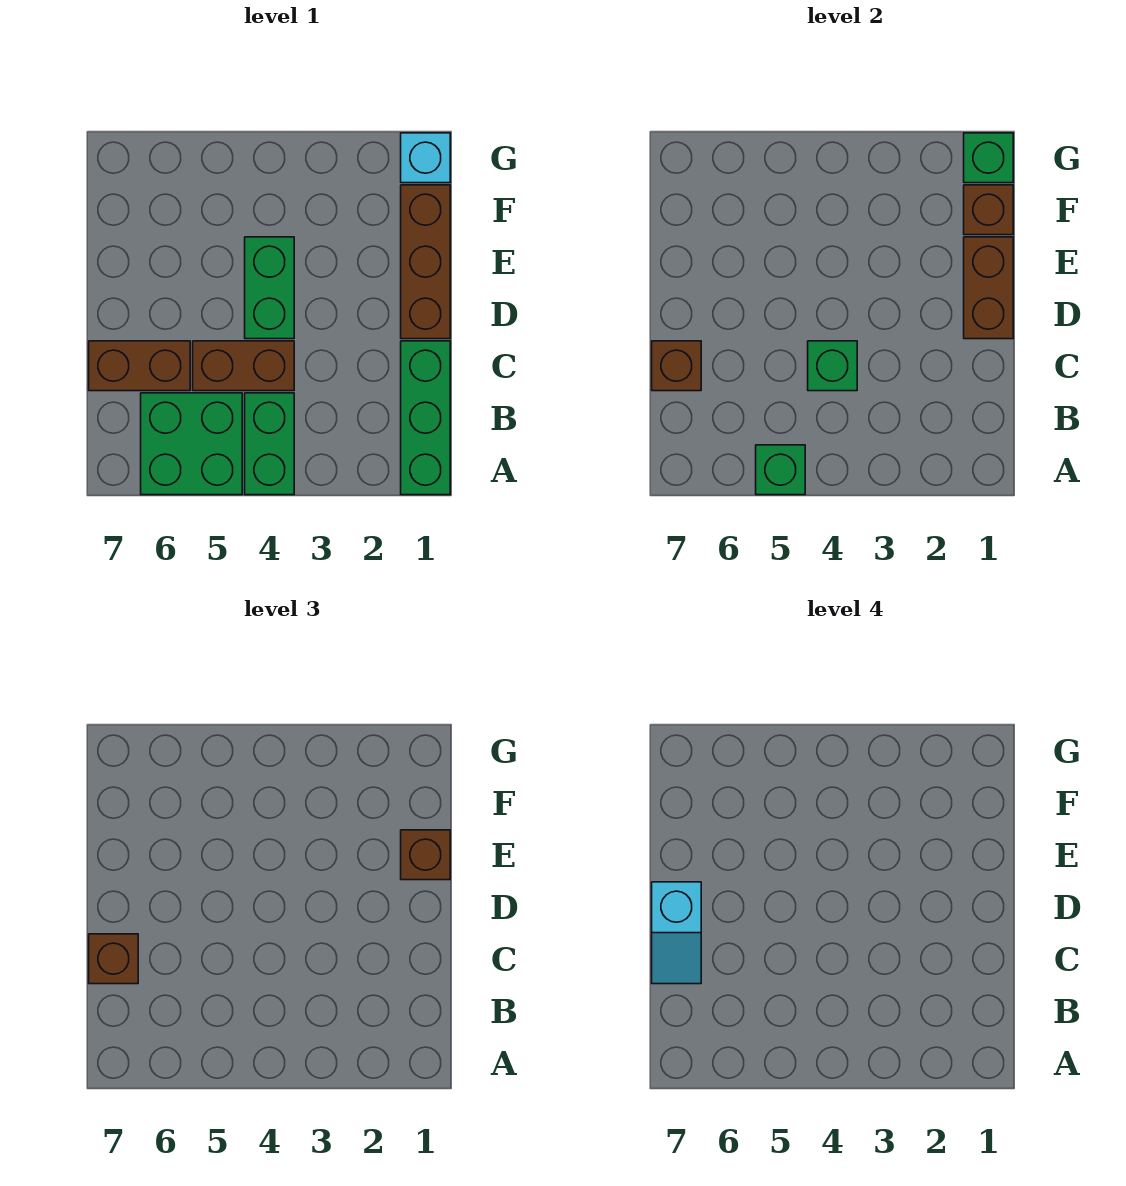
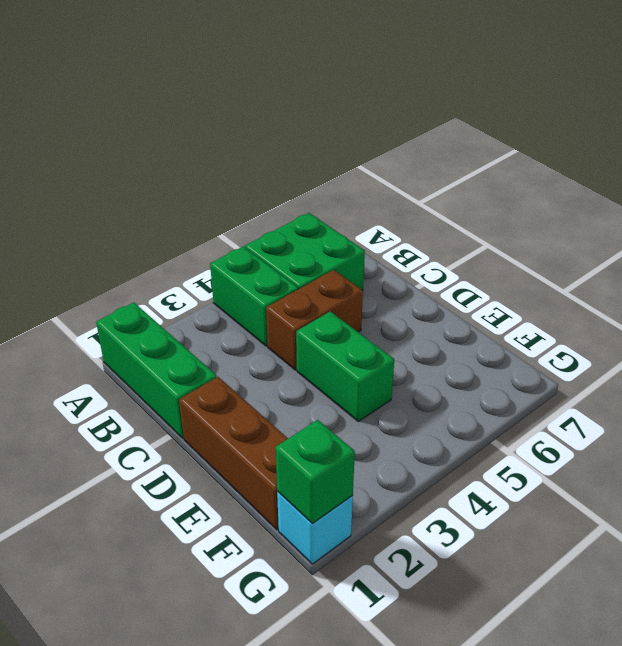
none -> brown brick C6:C7 level 1
none -> green brick A5 level 2
none -> green brick C4 level 2

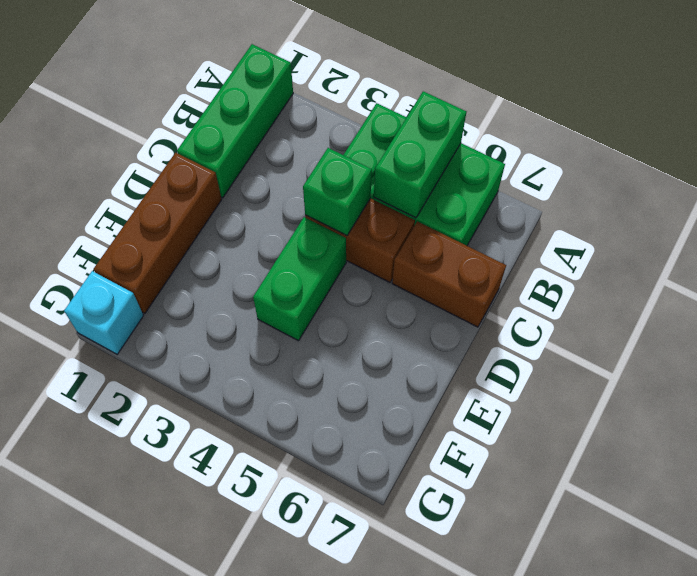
green brick A5:B5 level 2 -> green brick A5 level 2
none -> brown brick C7 level 2
none -> brown brick D1:E1 level 2
none -> brown brick F1 level 2

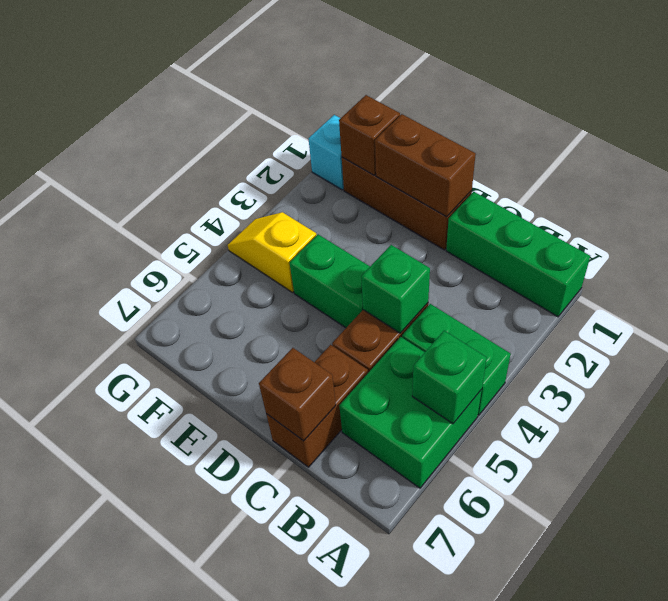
yellow slope F4:G4 level 1 top F -> none
none -> green brick G1 level 2
none -> brown brick C7 level 3
none -> brown brick E1 level 3

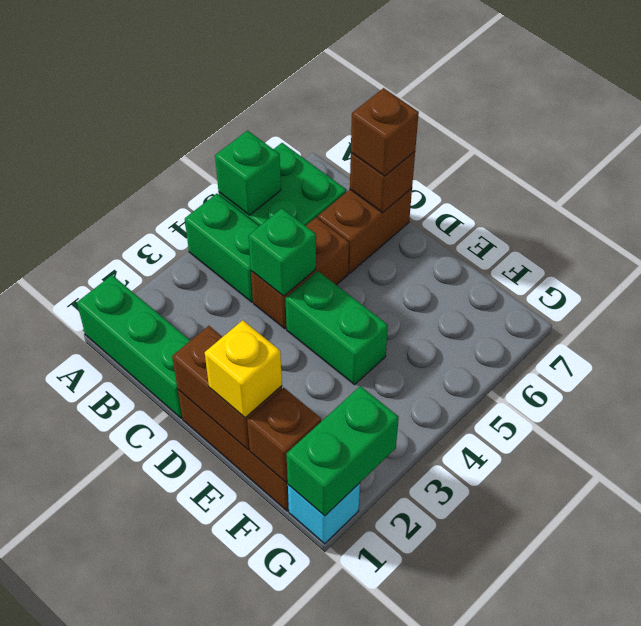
yellow brick E1 level 3 -> brown brick E1 level 3
green brick G1:G2 level 2 -> green brick G1 level 2
none -> cyan slope C7:D7 level 4 top D

